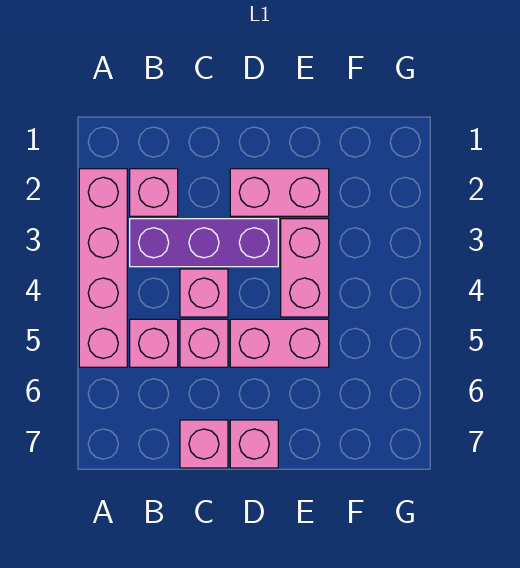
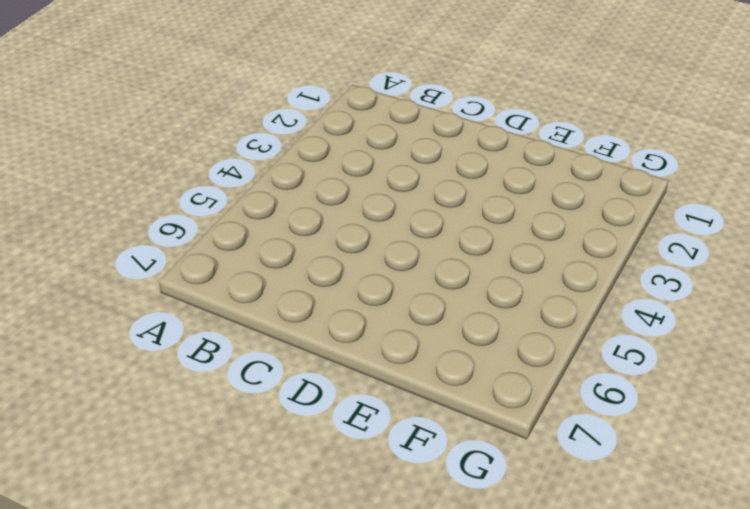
none -> pink brick A2:A5 level 1
none -> pink brick B2 level 1

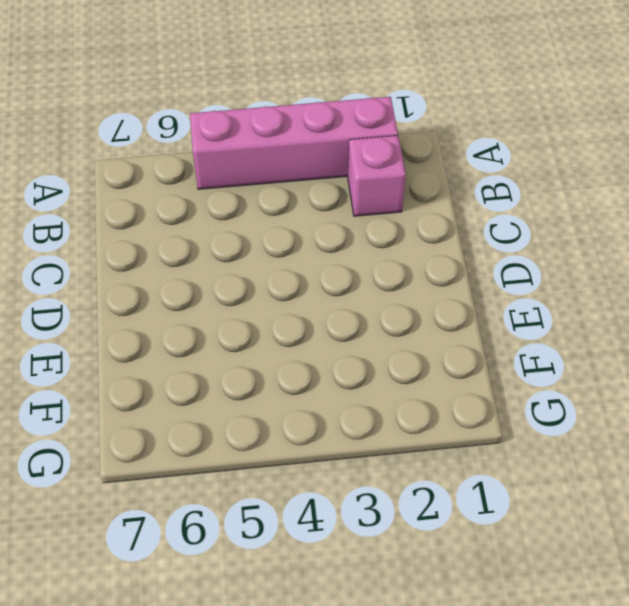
none -> purple brick B3:D3 level 1
none -> pink brick B5 level 1

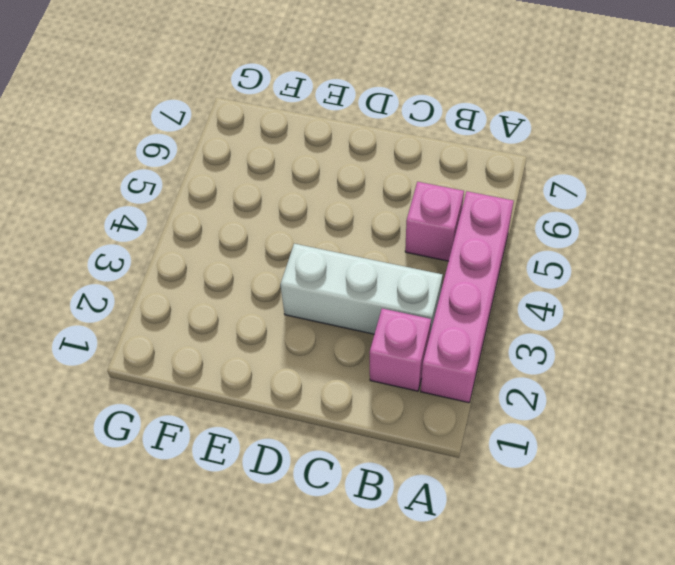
white brick B3:D3 level 1 -> purple brick B3:D3 level 1
none -> pink brick C4 level 1
none -> pink brick C5 level 1

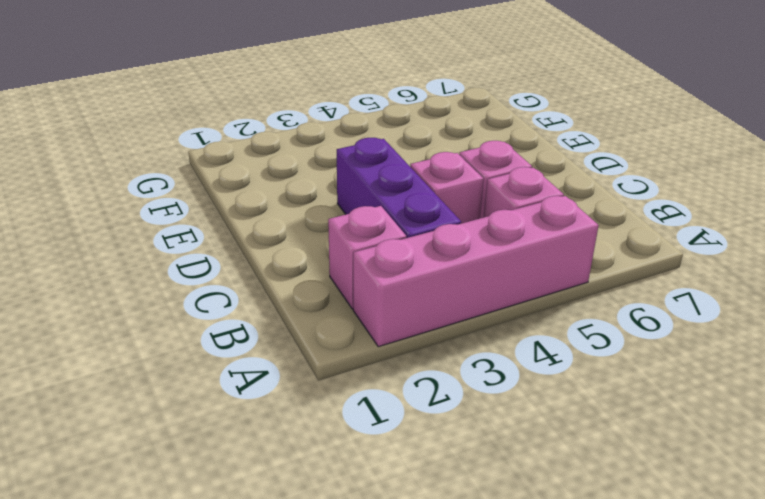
none -> pink brick C7 level 1
none -> pink brick D2:E2 level 1

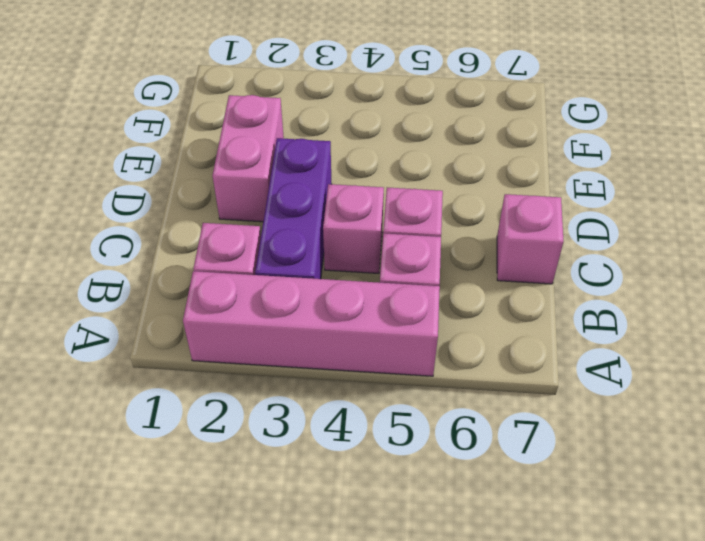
none -> pink brick D5:E5 level 1
none -> pink brick D7 level 1

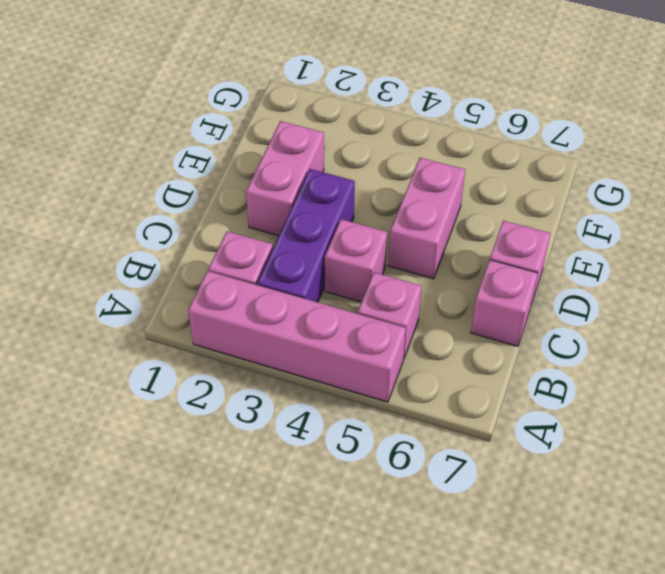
none -> pink brick C5 level 1
none -> pink brick E3:E4 level 1

